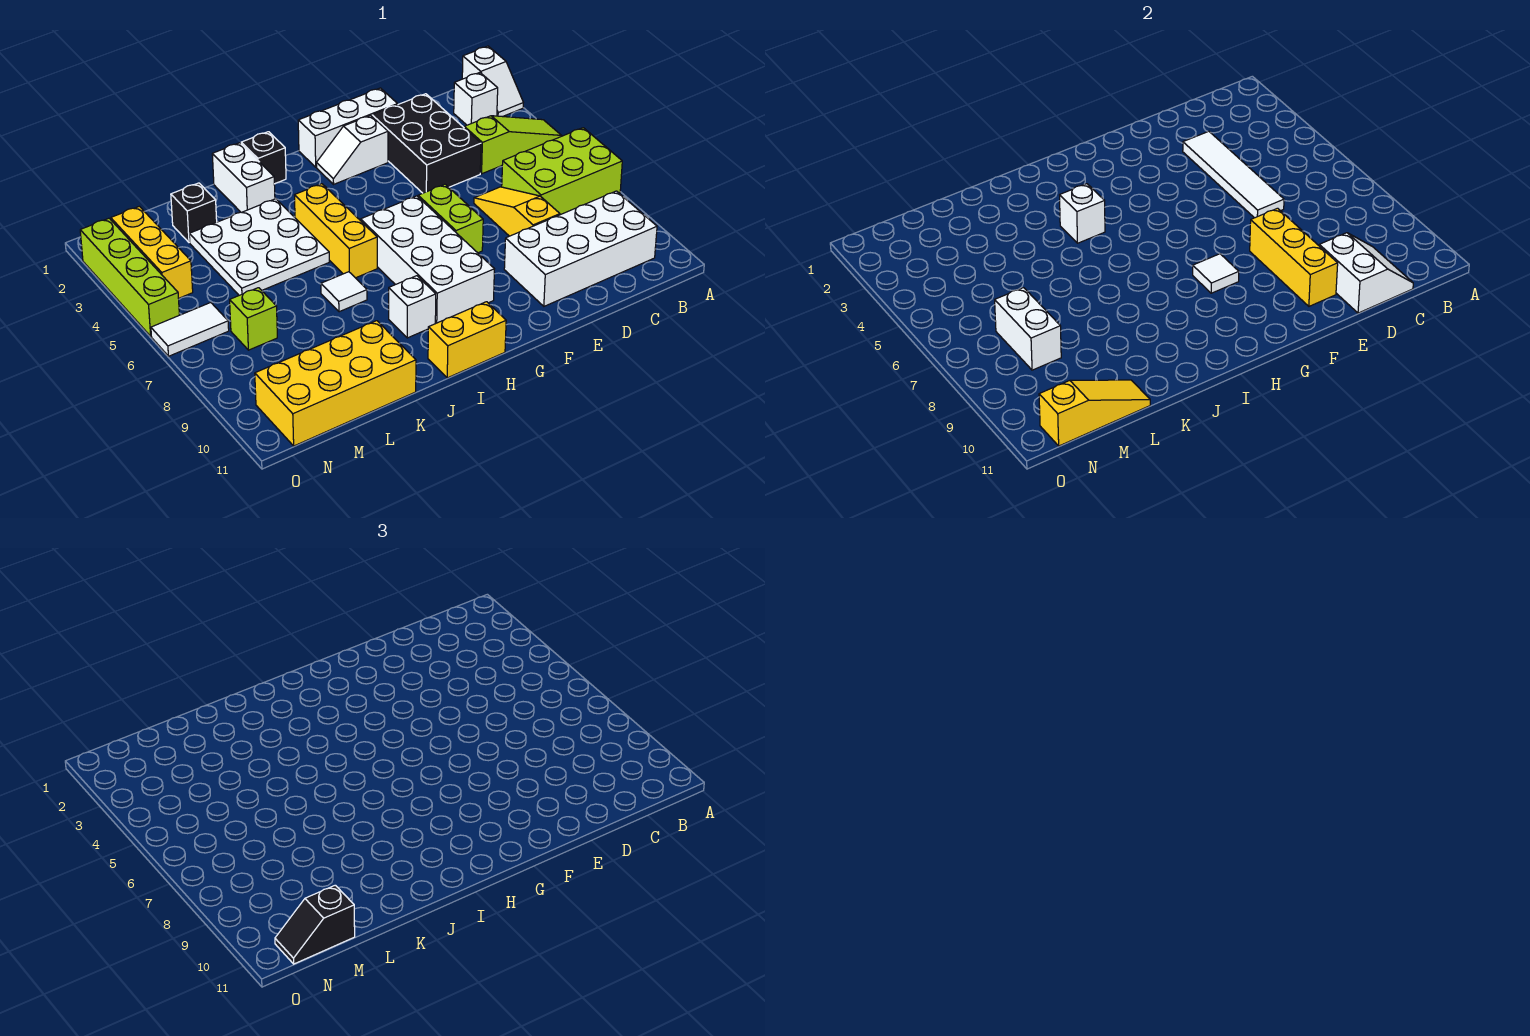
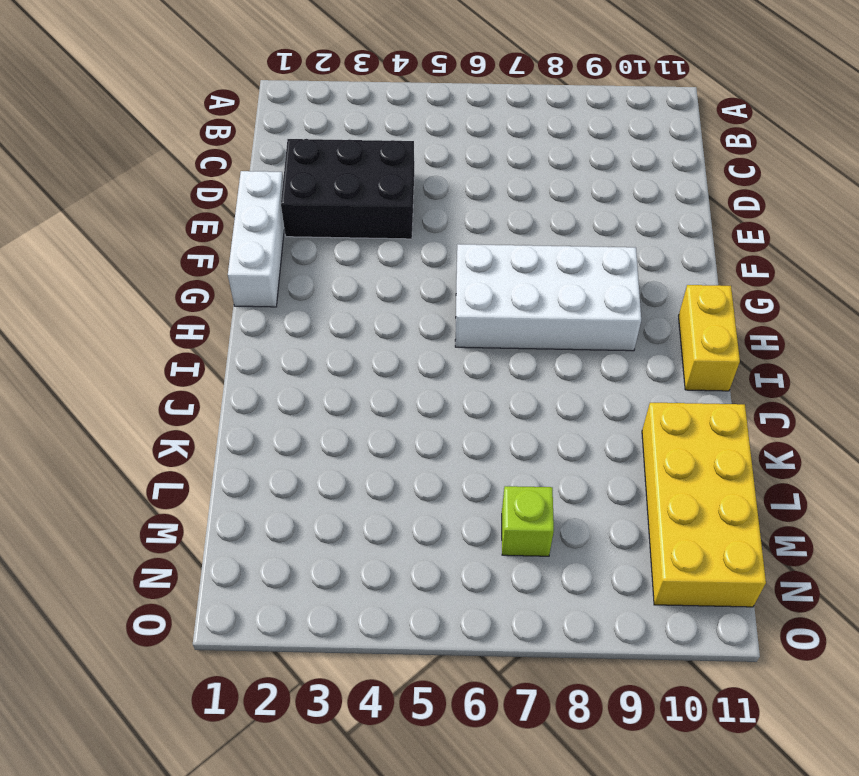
none -> white slope A1:A2 level 1 top 1
none -> lime slope A4:C4 level 1 top C
none -> lime brick A6:C7 level 1
none -> white brick B2 level 1

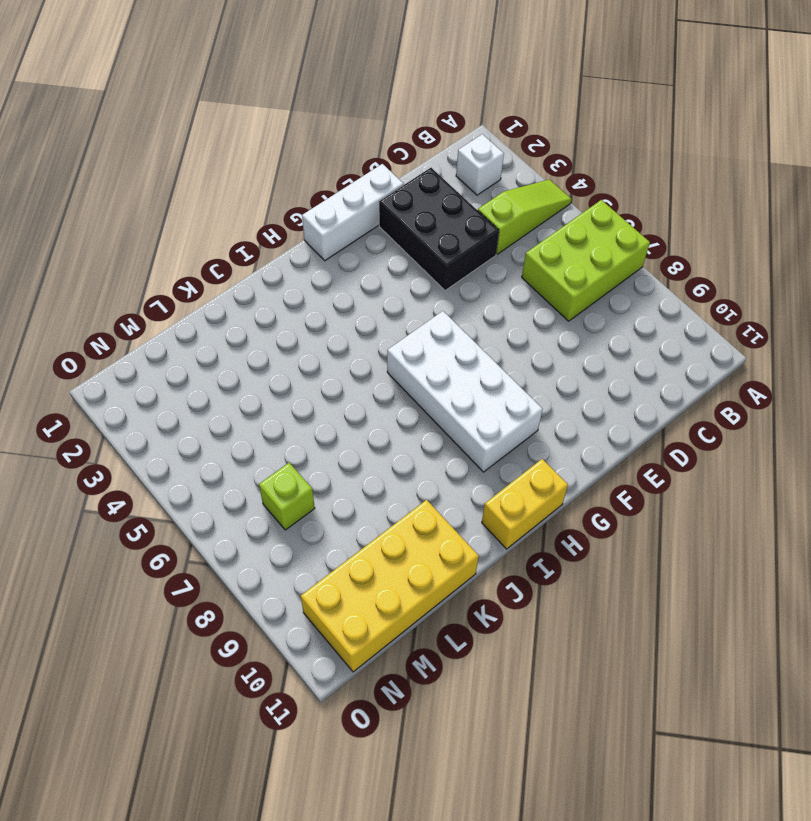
none -> white slope A1:A2 level 1 top 1
none -> white brick B9:E10 level 1
none -> yellow slope D6:D8 level 1 top 8
none -> white slope F2:G2 level 1 top F

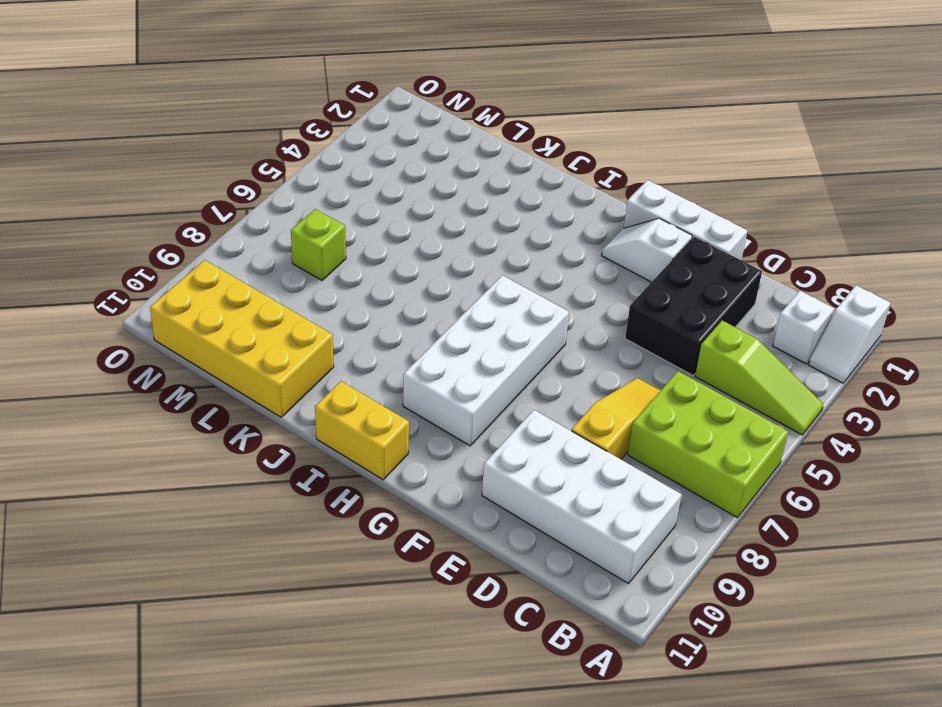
none -> lime brick F6:F7 level 1
none -> black brick I1 level 1
none -> yellow brick I4:I6 level 1
none -> white brick I9 level 1

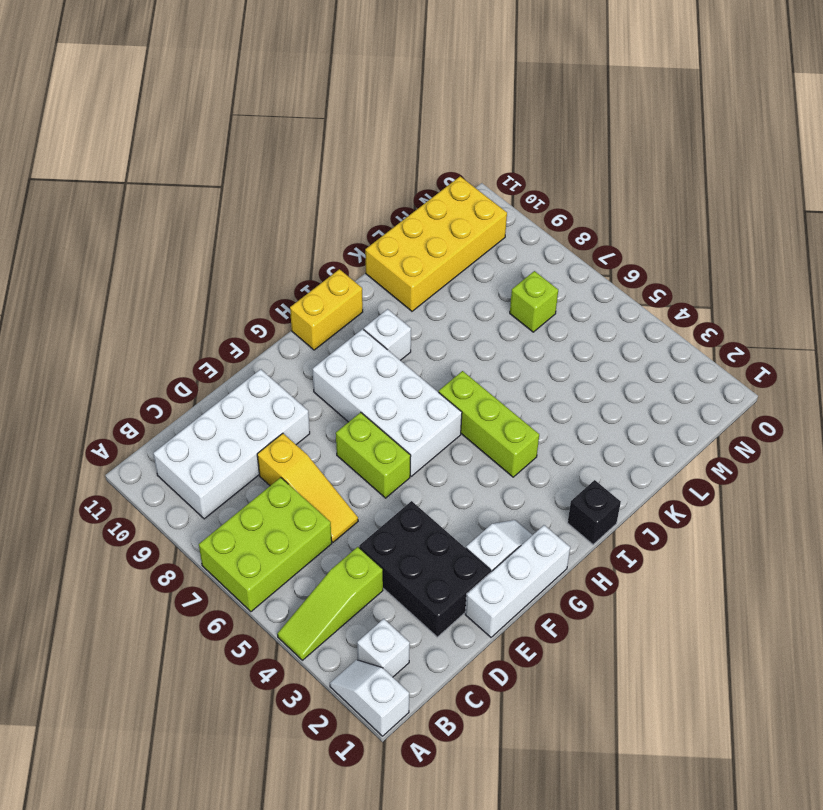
lime brick I4:I6 level 1 -> yellow brick I4:I6 level 1
none -> white brick J1:J2 level 1
none -> white plate J3:L5 level 1
none -> white tile J7 level 1
none -> black brick L2 level 1

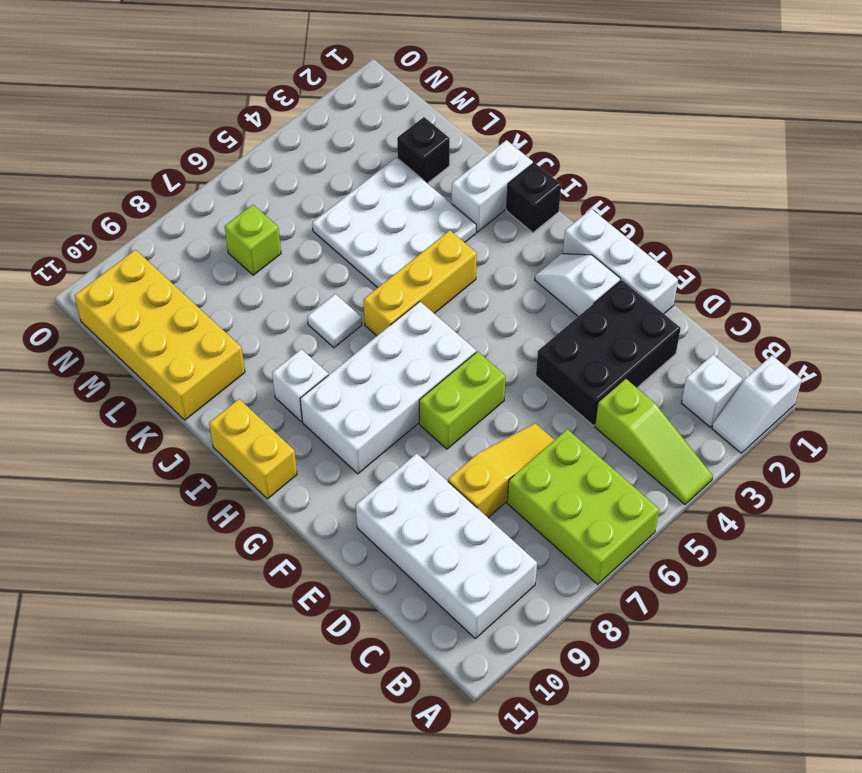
none -> yellow brick N2:N4 level 1
none -> white tile N6:O6 level 1
none -> lime brick O2:O5 level 1
none -> white slope C10:D11 level 2 top D

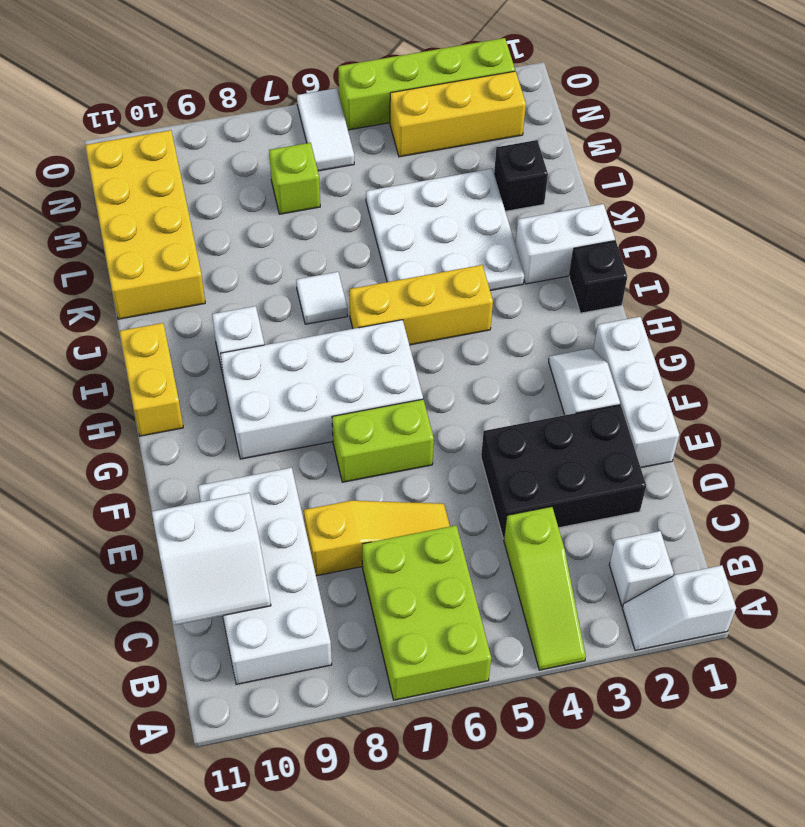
none -> white tile D3:D6 level 2
none -> yellow brick E8:E10 level 2
none -> white tile G8 level 2
none -> white brick I4 level 2

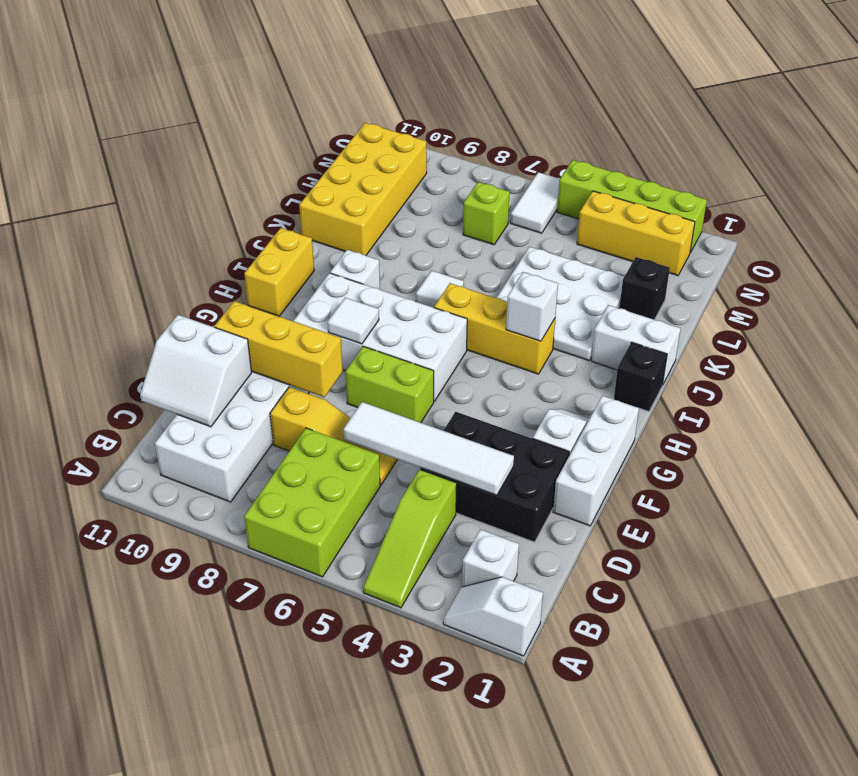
none -> yellow slope L11:N11 level 2 top N
none -> white brick M7:M8 level 2
none -> black slope M11:N11 level 3 top M

